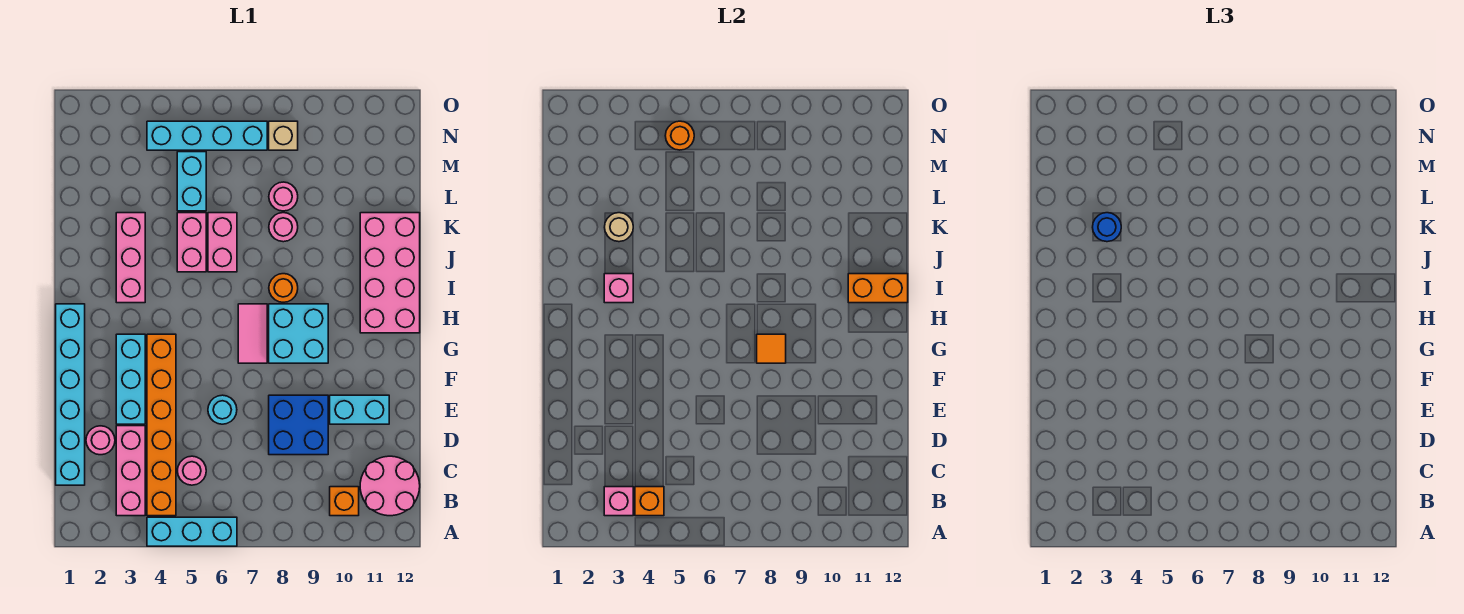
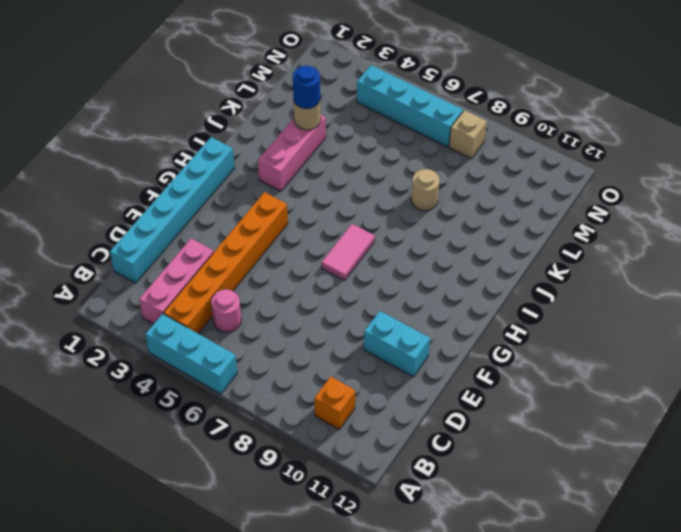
tan round brick K8 level 1 -> pink round brick K8 level 1
none -> pink round brick B11:C12 level 1
none -> pink round brick D2 level 1
none -> blue brick D8:E9 level 1
none -> cyan brick E3:G3 level 1

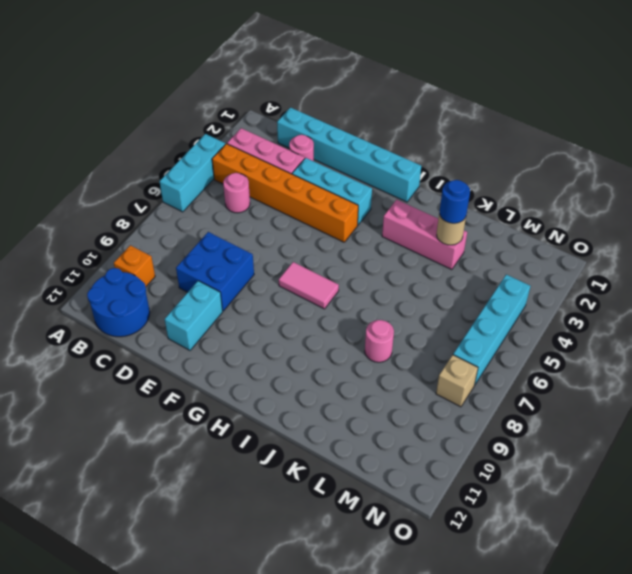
blue round brick B11:C12 level 1 -> pink round brick B11:C12 level 1
none -> cyan round brick E6 level 1
none -> cyan brick G8:H9 level 1
none -> pink brick H11:K12 level 1
none -> orange round brick I8 level 1

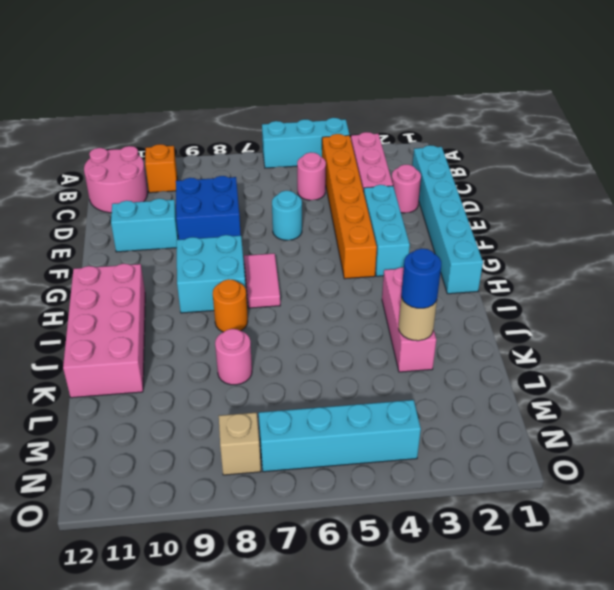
none -> pink brick J5:K5 level 1
none -> pink brick J6:K6 level 1
none -> cyan brick L5:M5 level 1
none -> pink round brick L8 level 1

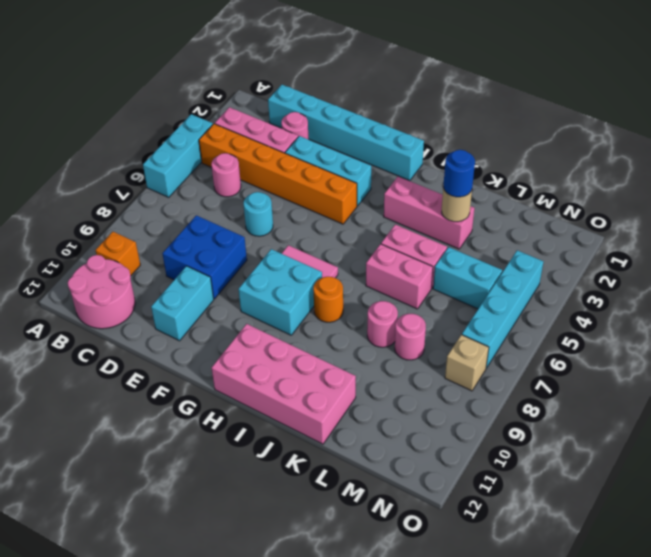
none -> pink brick B3 level 2
none -> orange brick B4 level 2
none -> orange tile G8 level 2
none -> pink brick I3 level 2

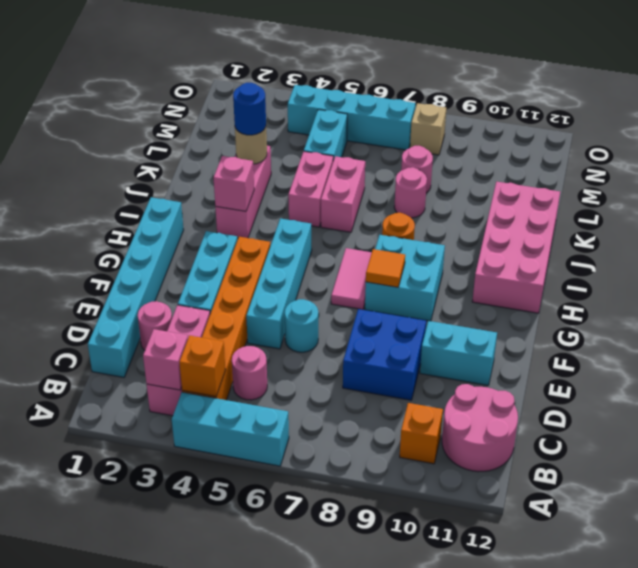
cyan brick E5:H5 level 1 -> none
none -> orange brick I11:I12 level 2
none -> orange round brick N5 level 2

